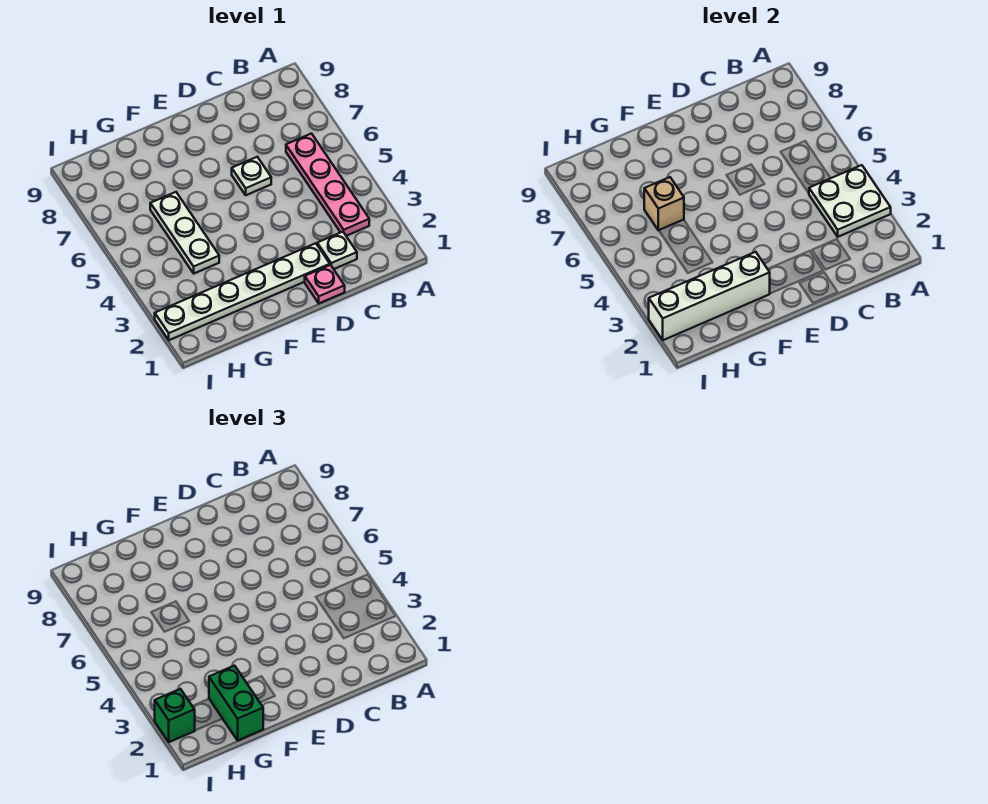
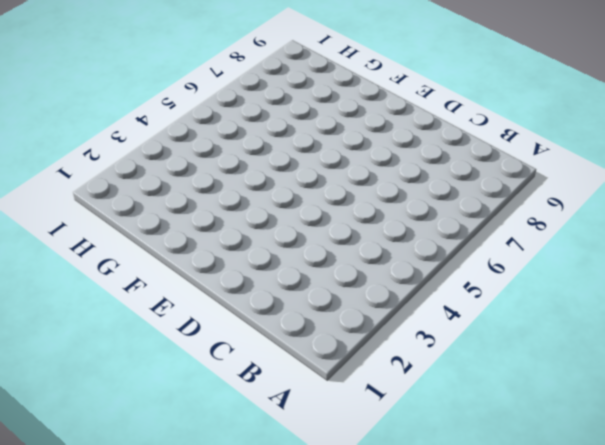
none -> pink plate B3:B6 level 1
none -> white plate C2 level 1

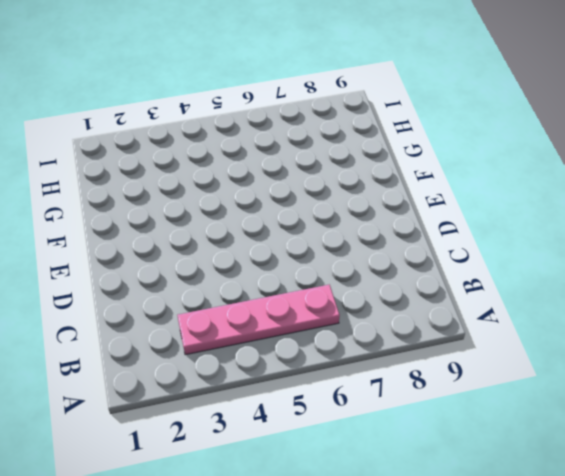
none -> white plate C2 level 1
none -> pink plate D1 level 1

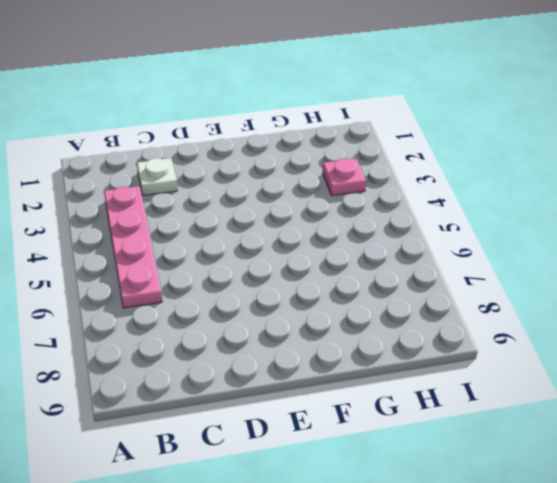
pink plate H3 level 1 -> pink plate D1 level 1
none -> white plate D2:I2 level 1
none -> white plate D6 level 1

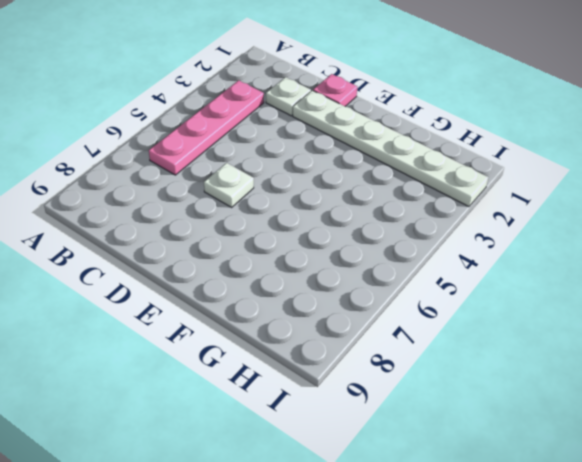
none -> white plate G4:G6 level 1
none -> white plate A3:B4 level 2

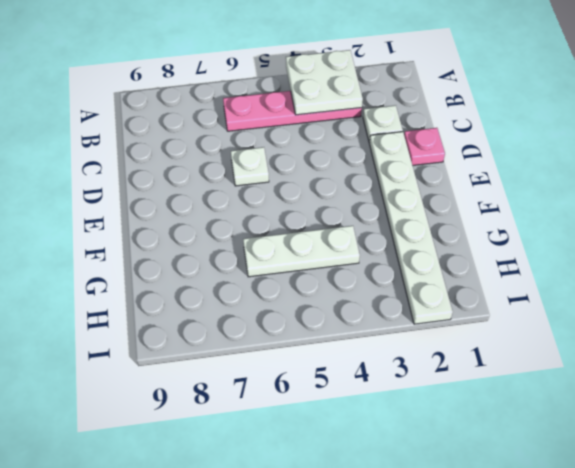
none -> white brick F2:I2 level 2
none -> tan brick G6 level 2

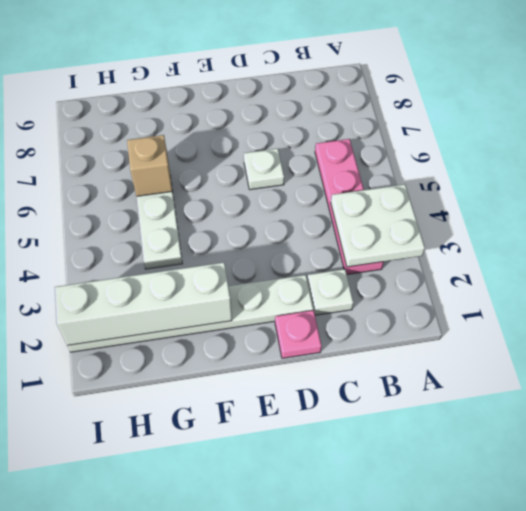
none -> green brick G1:G2 level 3
none -> green brick I2 level 3

